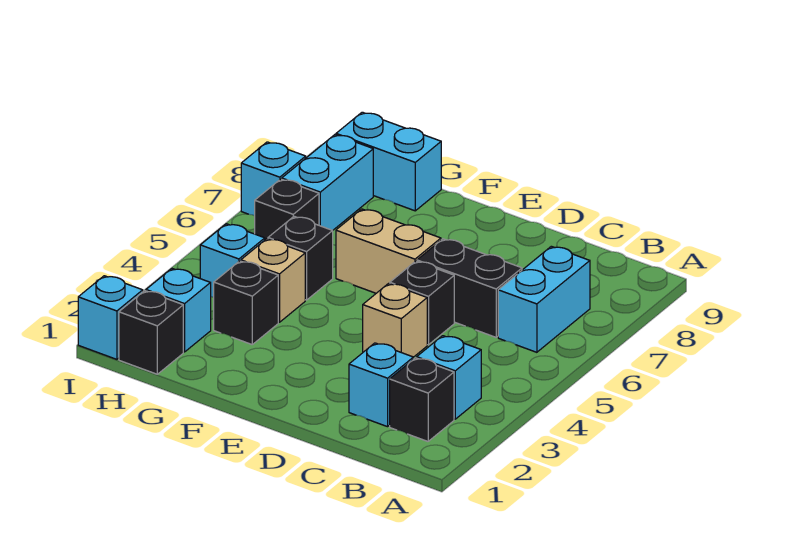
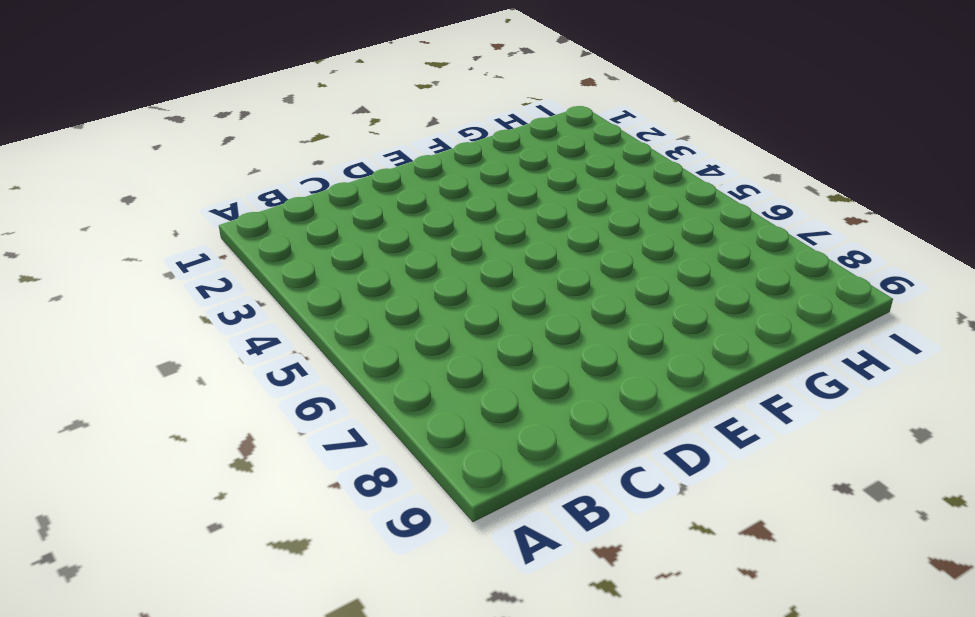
none -> black brick B2 level 1
none -> cyan brick B3 level 1
none -> cyan brick B6:B7 level 1

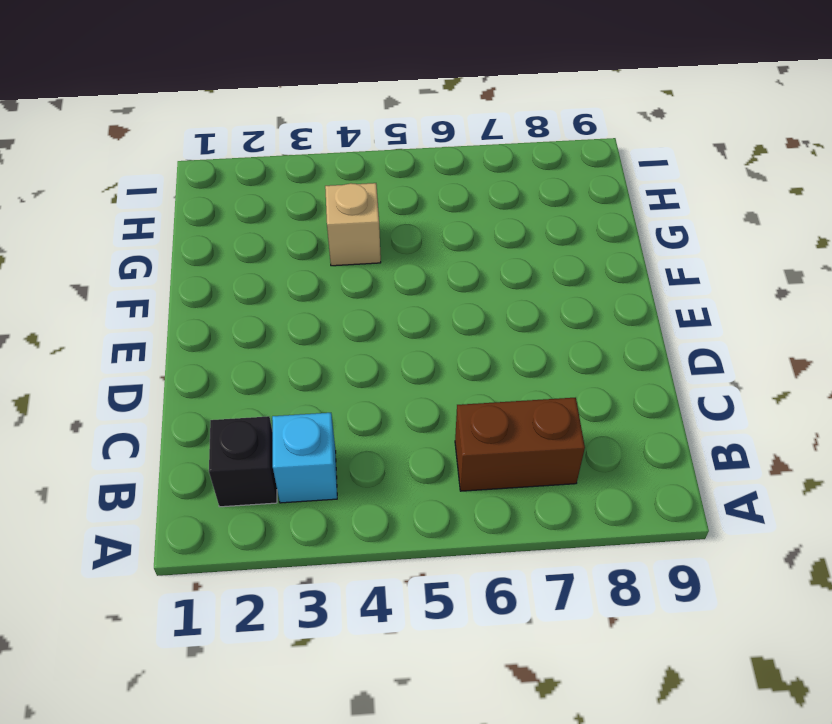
brown brick B6:B7 level 1 -> cyan brick B6:B7 level 1
none -> cyan brick C2 level 1
none -> black brick C6:D6 level 1
none -> tan brick D4 level 1

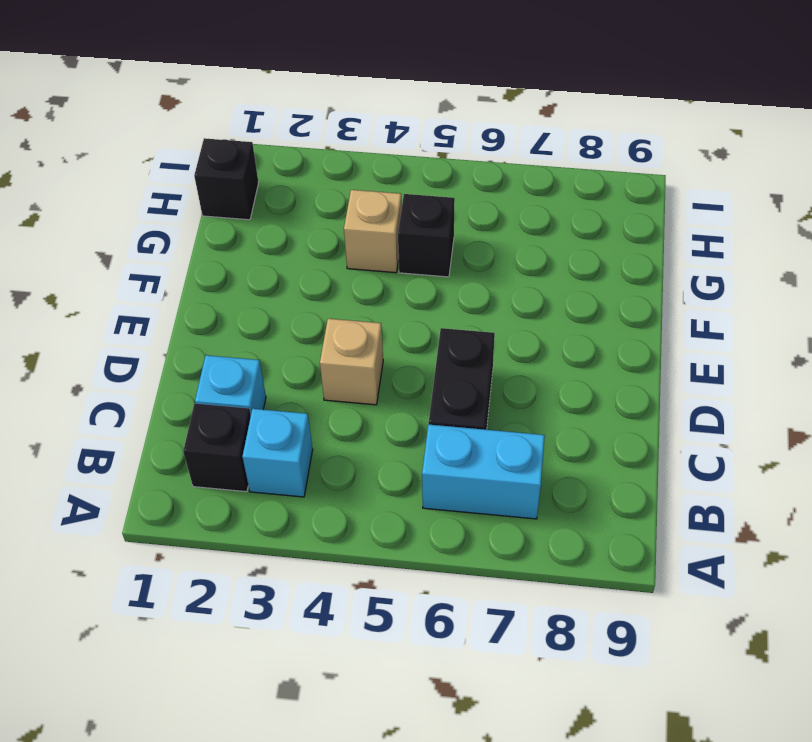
none -> black brick D5 level 1
none -> tan brick E6:F6 level 1
none -> black brick G3 level 1

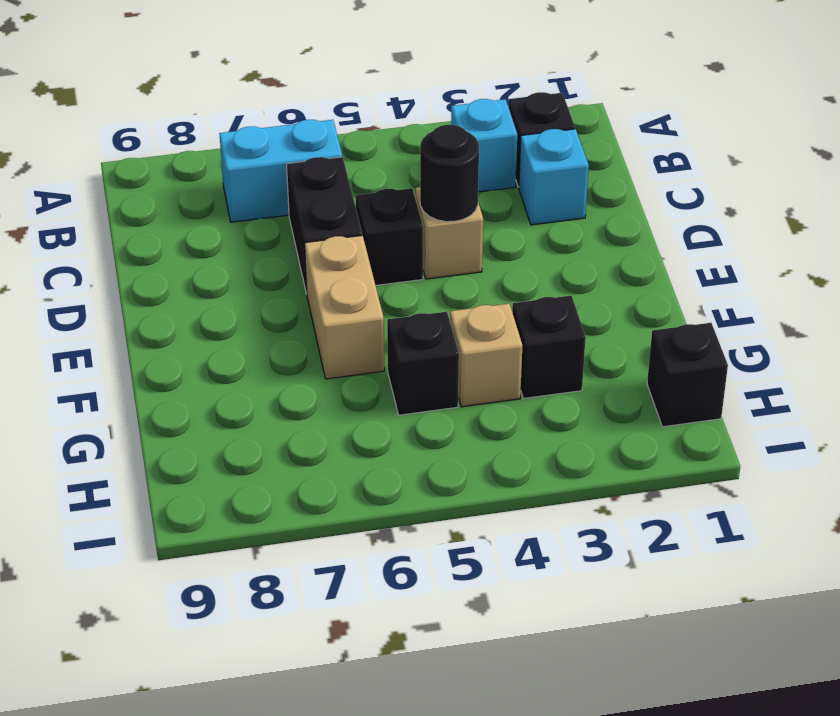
black round brick D4 level 2 -> none
none -> cyan brick G9:H9 level 1
none -> cyan brick H2 level 1
none -> cyan brick H4 level 1

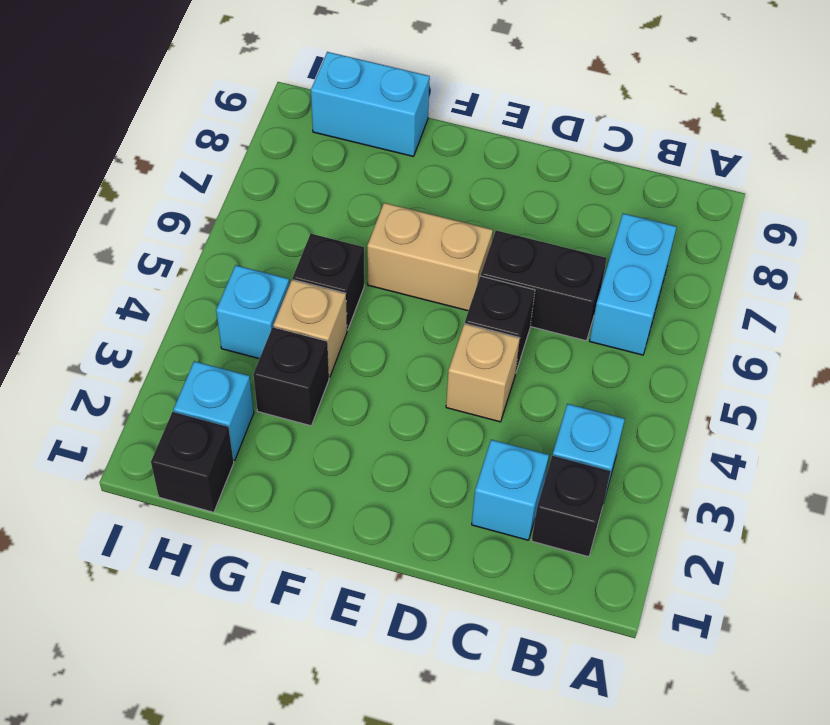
none -> black brick H6 level 1
none -> cyan brick H7:H8 level 1
none -> cyan brick I1 level 1

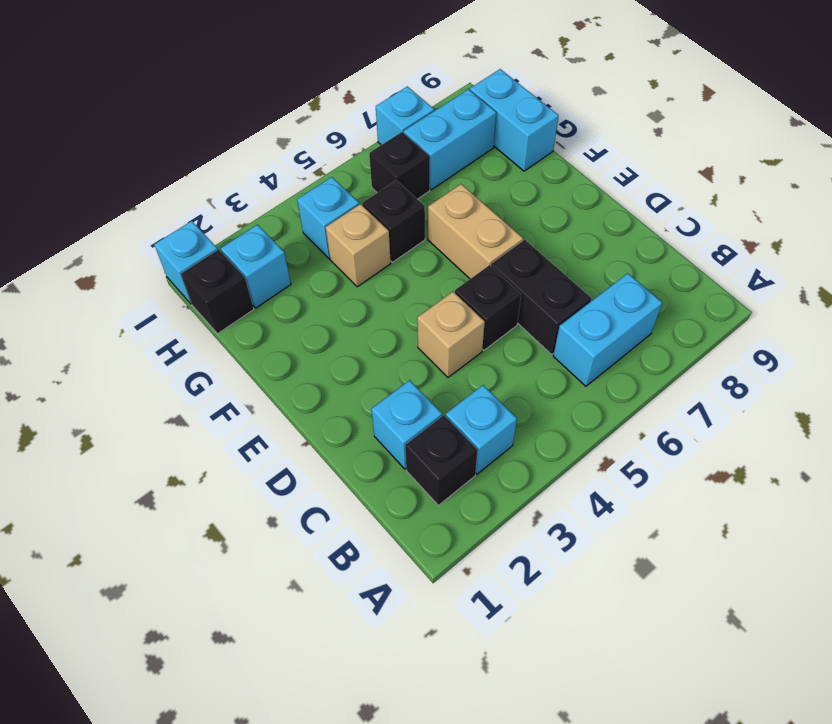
none -> black brick G3 level 1

